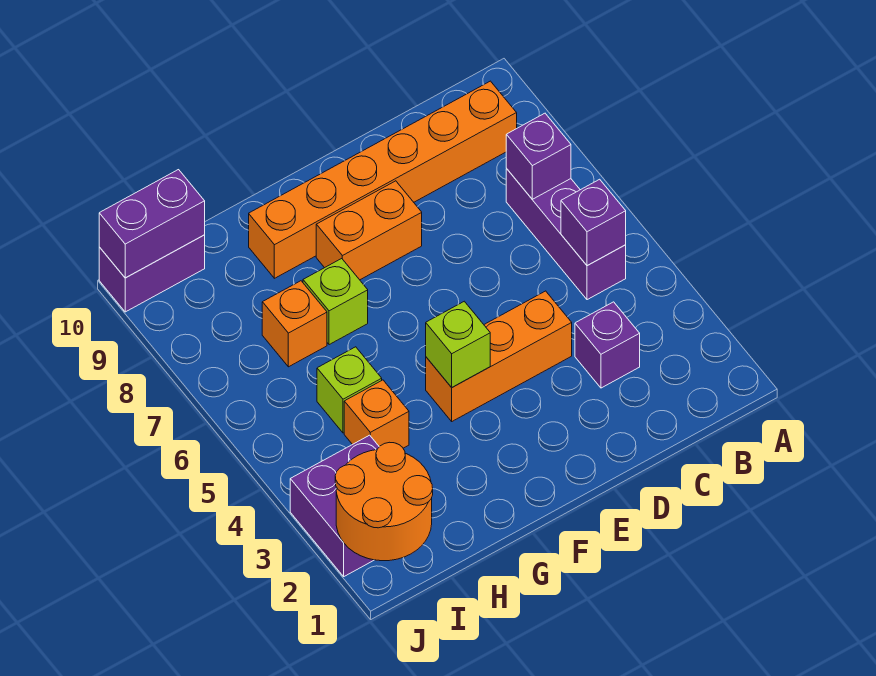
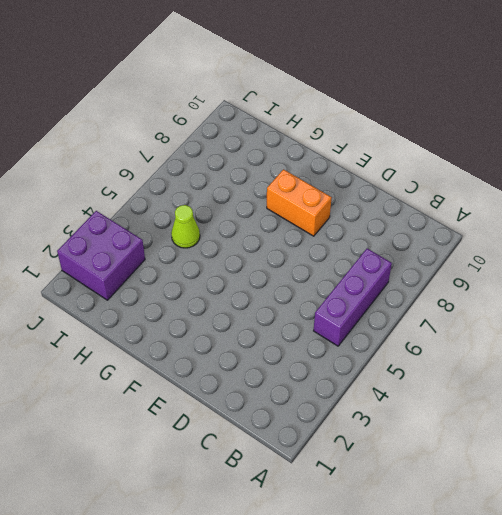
lime cone H5 level 1 -> lime brick H5 level 1
none -> orange brick B9:G9 level 1
none -> purple brick C3 level 1
none -> orange brick D4:F4 level 1

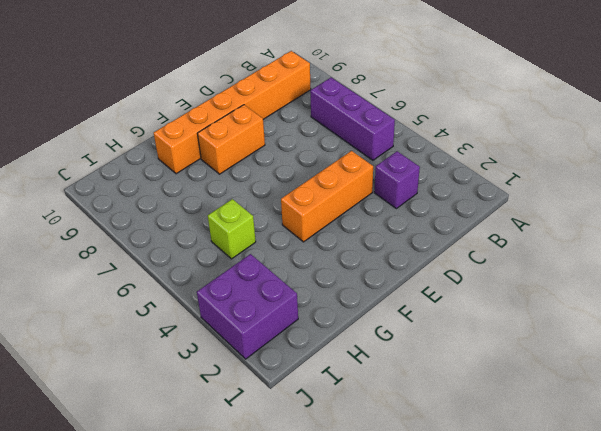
none -> lime brick G7 level 1
none -> orange brick H4 level 1
none -> orange brick H7 level 1

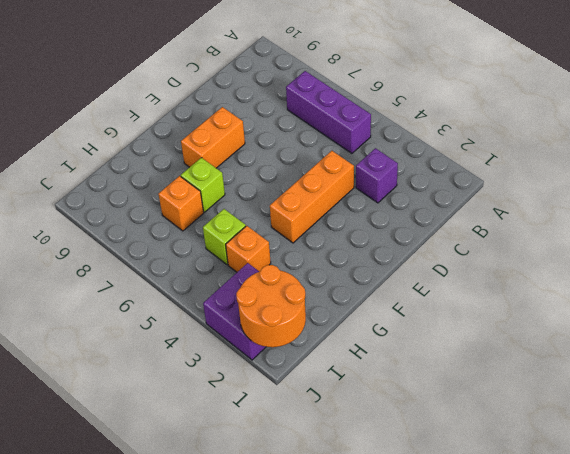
none -> orange brick B9:G9 level 1
none -> purple brick I10:J10 level 1
none -> purple brick B5 level 2

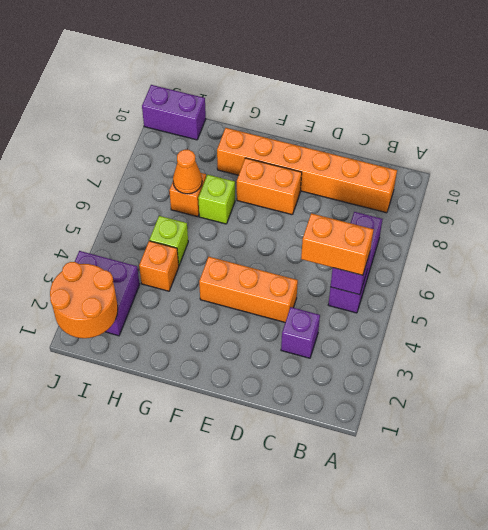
orange brick B5:C5 level 3 -> none
orange cone H7 level 2 -> none
none -> purple brick B7 level 2
none -> lime brick F4 level 2
none -> purple brick I10:J10 level 2

